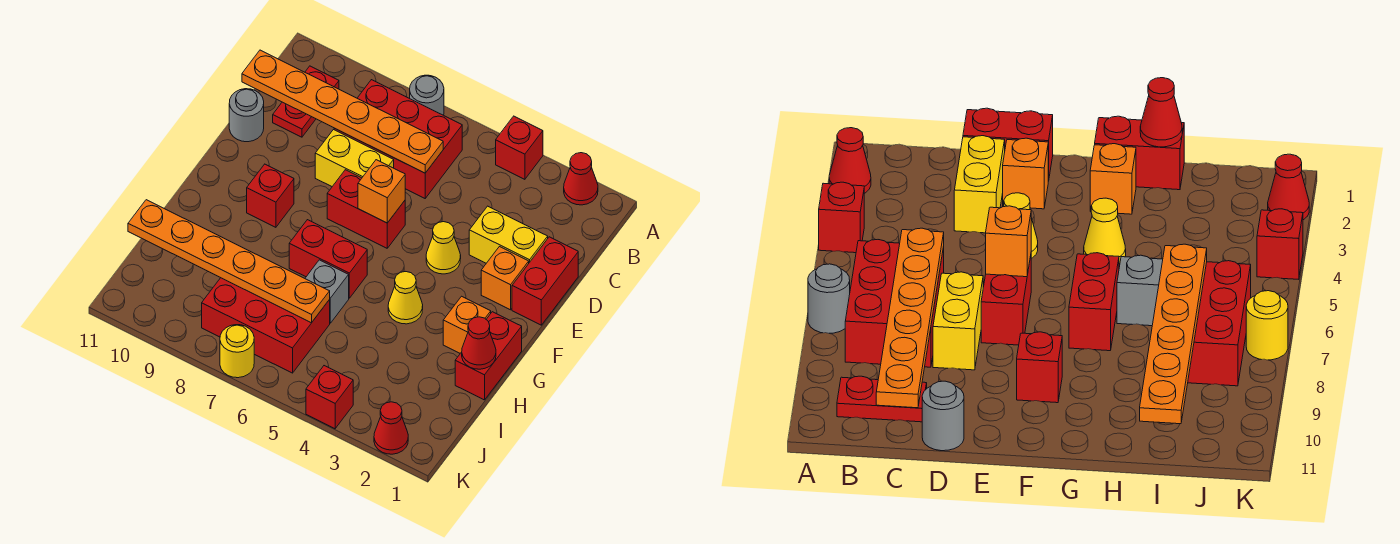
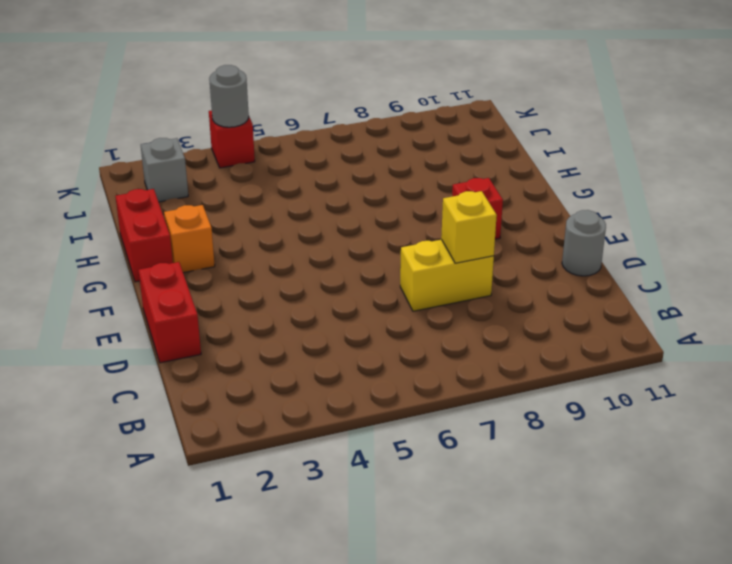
yellow brick D8 level 2 -> none
grey brick J2 level 1 -> grey brick H6 level 1
grey round brick K4 level 2 -> grey round brick A7 level 1
none -> red cone A2 level 1
none -> red brick A4 level 1
none -> red brick B6:C8 level 1

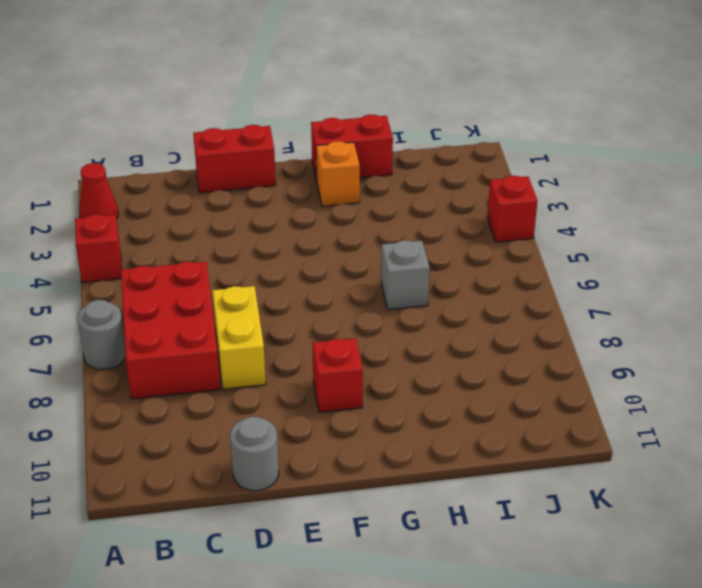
none -> red plate B10:C10 level 1
none -> yellow brick D2:D3 level 1
none -> orange brick E2 level 1

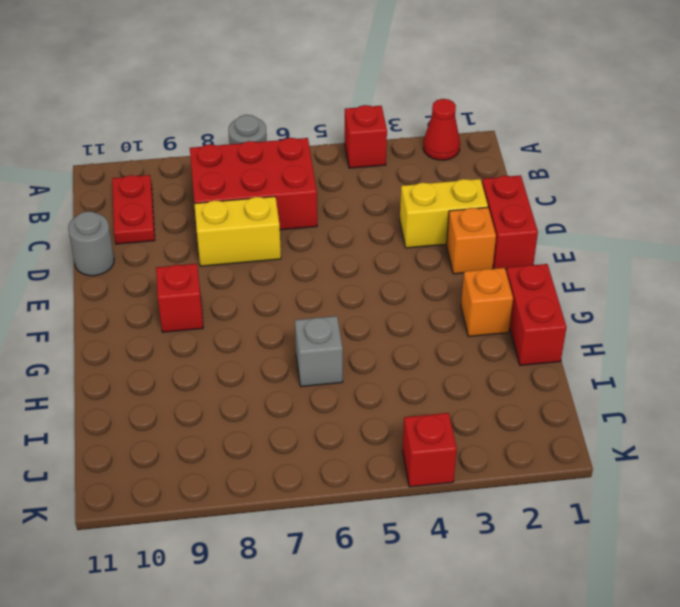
none -> yellow cone E4 level 1
none -> red brick E6:E7 level 1
none -> yellow cone G4 level 1

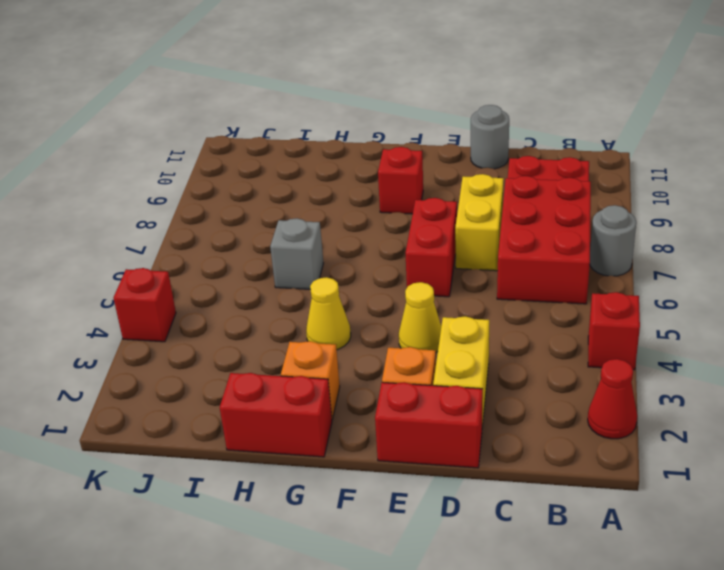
none -> red brick G6:G7 level 1
none -> red brick I6:J8 level 1
none -> red cone K2 level 1

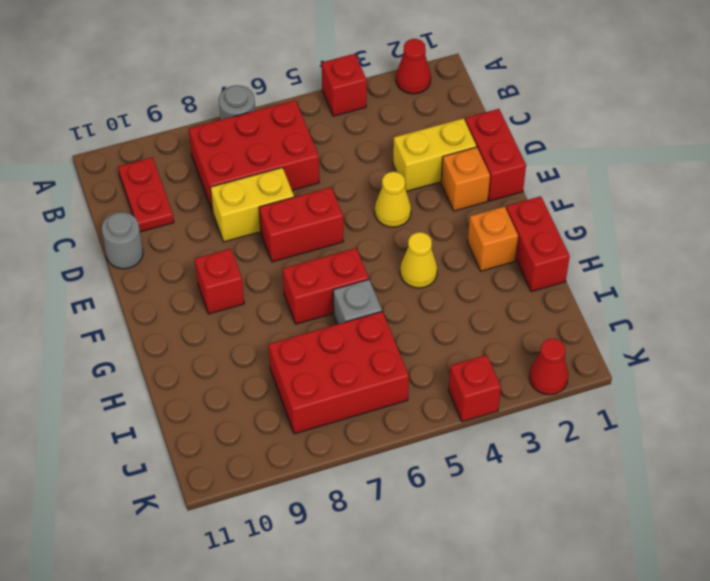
none -> yellow round brick K7 level 1
none -> orange plate C6:C11 level 2
none -> orange brick E6 level 2

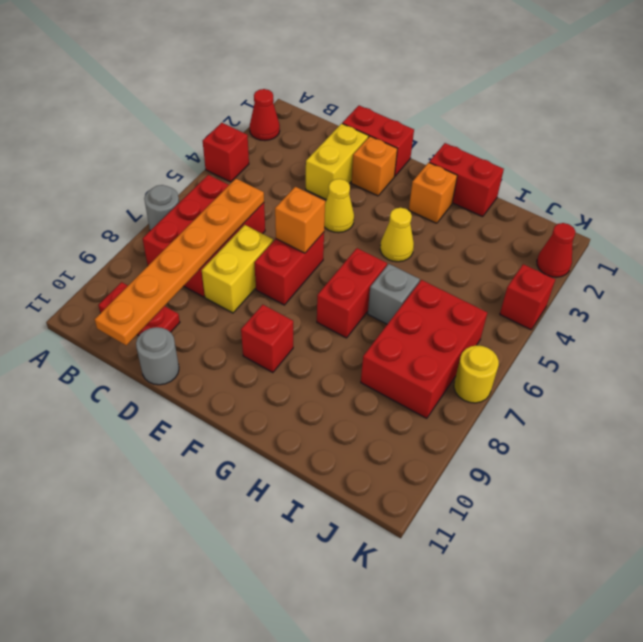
none -> red cone H1 level 2
none -> orange plate I6:I11 level 2

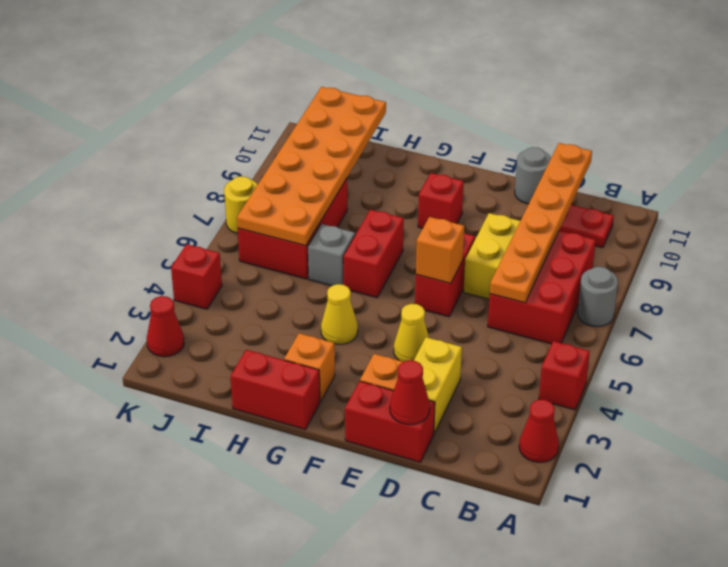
red cone D1 level 2 -> red cone H1 level 2
orange plate I6:J11 level 2 -> orange plate I6:I11 level 2

